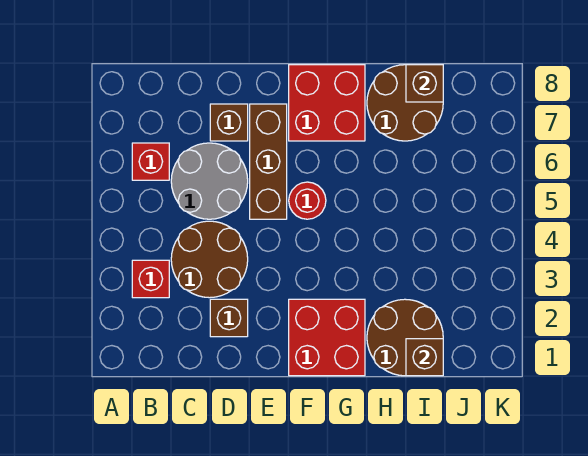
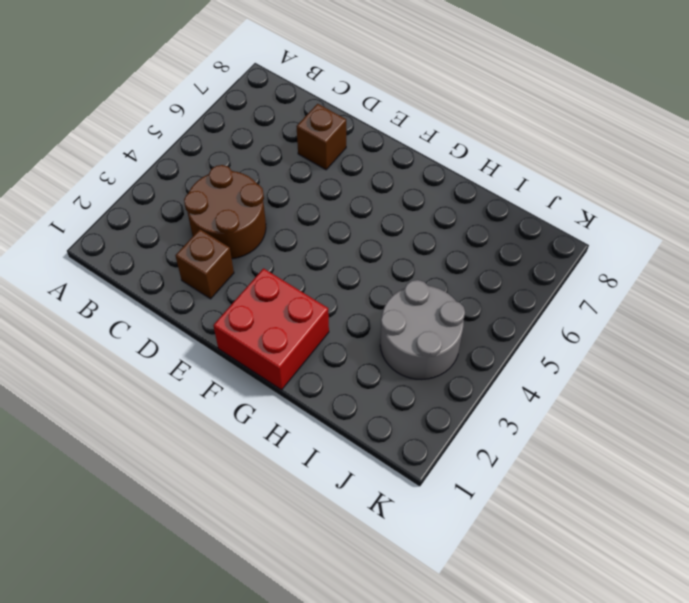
grey round brick I3:J4 level 1 -> grey round brick C5:D6 level 1
none -> red brick B3 level 1
none -> red brick B6 level 1
none -> brown brick E5:E7 level 1

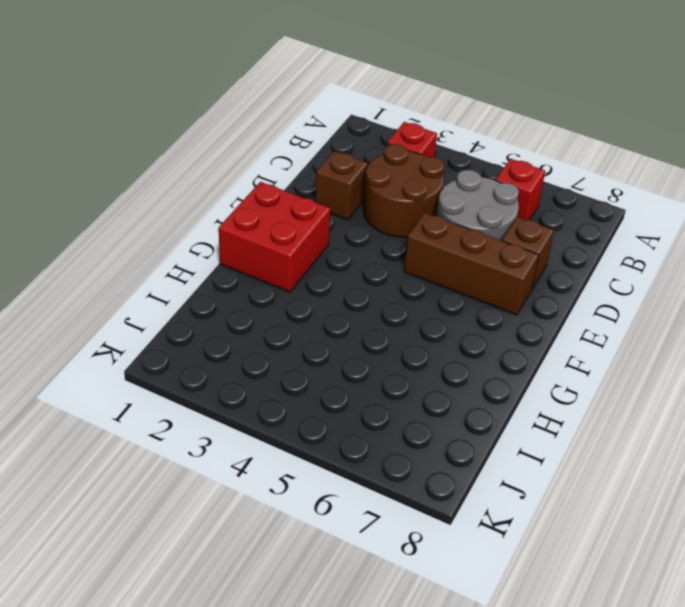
none -> red round brick F5 level 1
none -> red brick F7:G8 level 1
none -> brown round brick H1:I2 level 1

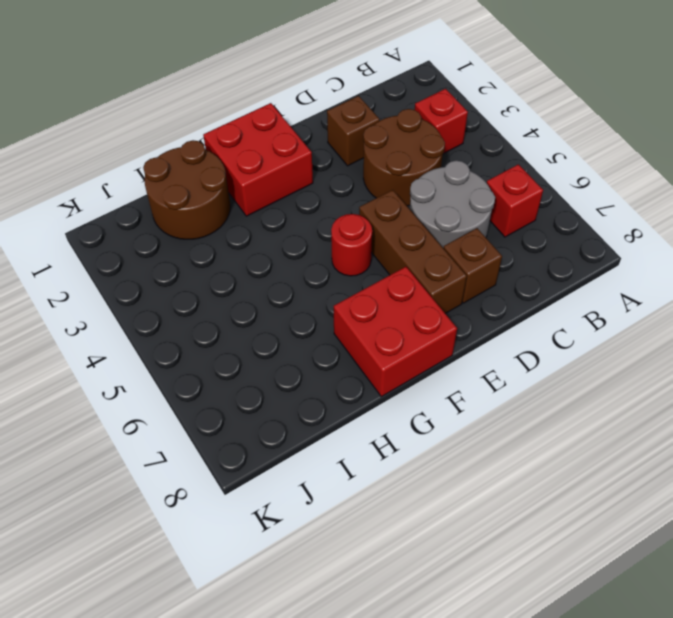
none -> brown round brick H7:I8 level 1
none -> brown brick I1 level 2
none -> brown brick I8 level 2

